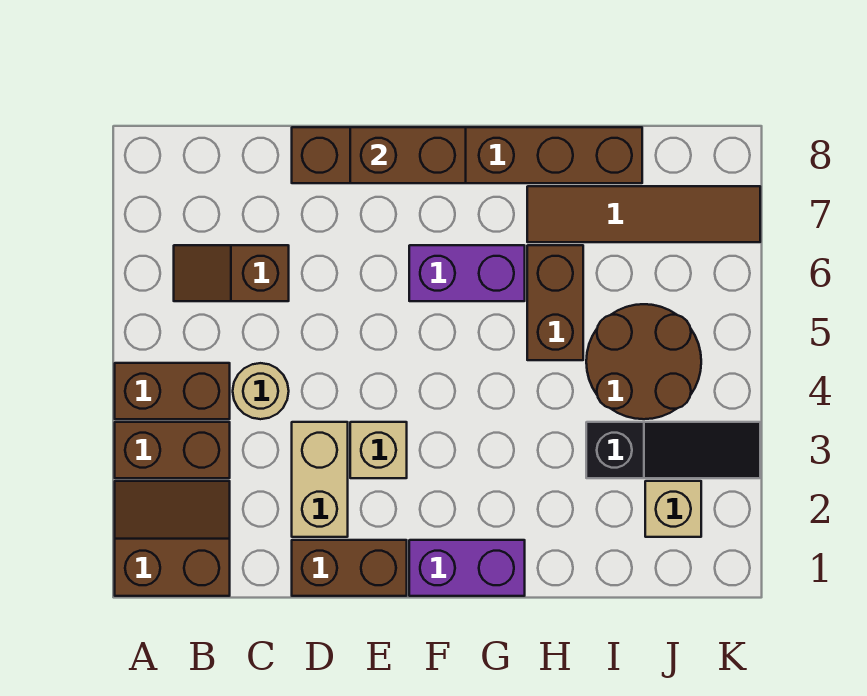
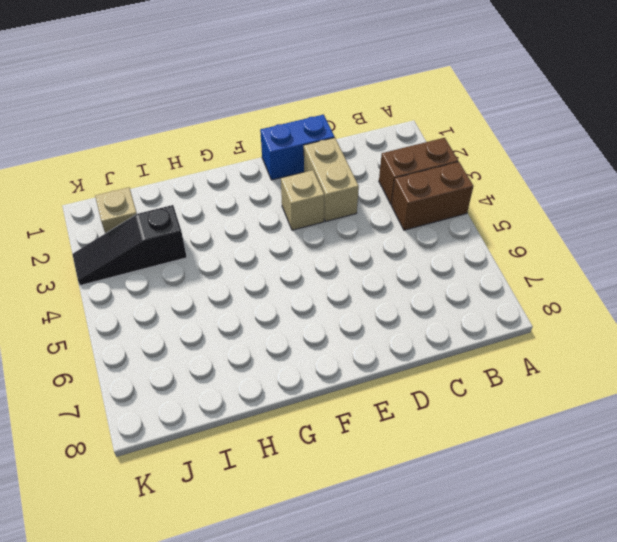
blue brick D1:E1 level 1 -> brown brick D1:E1 level 1
none -> brown slope A1:B2 level 1 top 1
none -> brown slope B6:C6 level 1 top C
none -> tan round brick C4 level 1

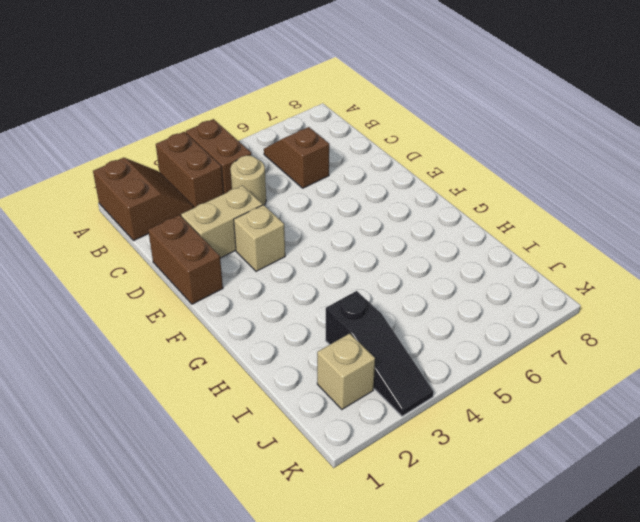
none -> brown brick D8:I8 level 1
none -> purple brick F1:G1 level 1
none -> purple brick F6:G6 level 1

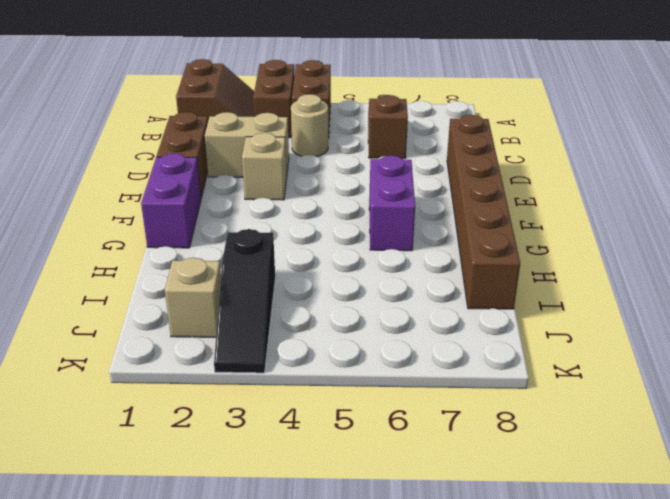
none -> brown brick H5:H6 level 1
none -> brown tile H7:K7 level 1
none -> brown round brick I4:J5 level 1

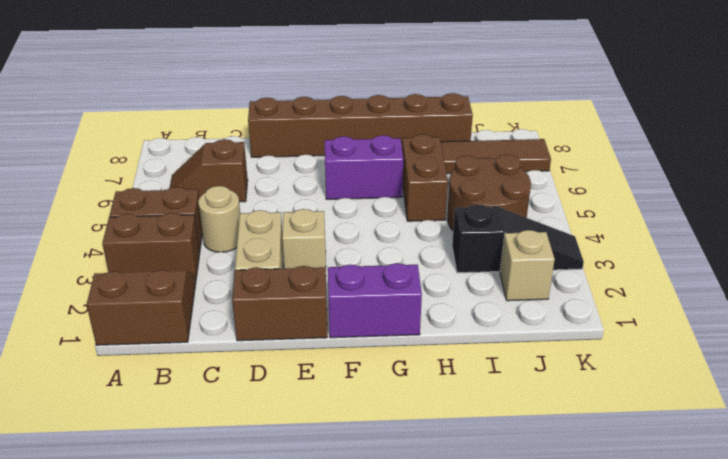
none -> brown brick E8:F8 level 2

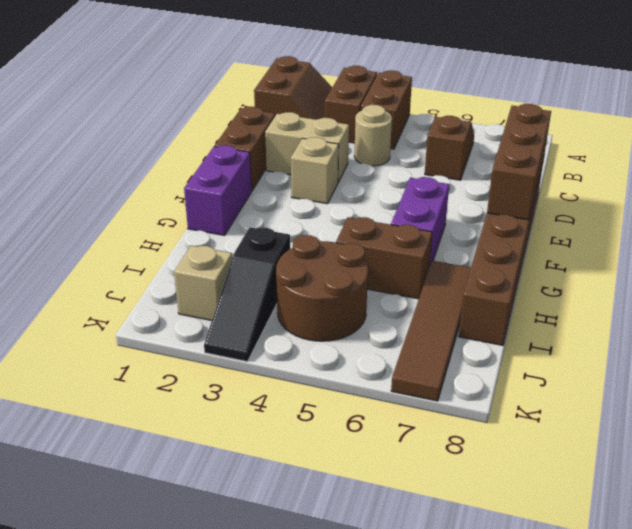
brown brick D8:F8 level 2 -> brown brick E8:F8 level 2

